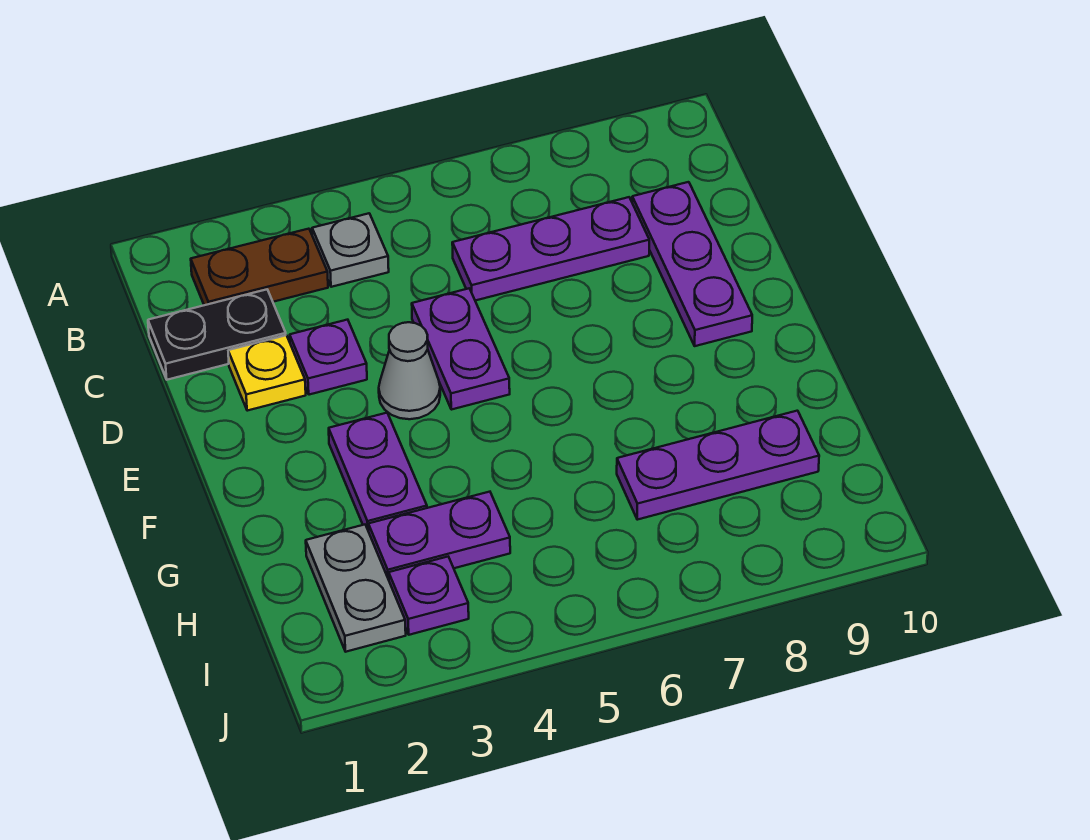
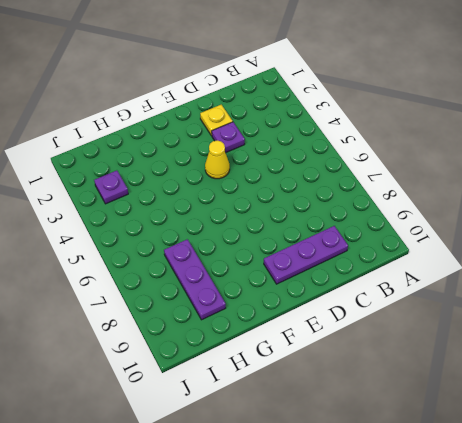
yellow cone E4 level 1 -> grey cone E4 level 1
none -> brown plate B2:B3 level 1
none -> grey plate B4 level 1
none -> black plate C1:C2 level 1

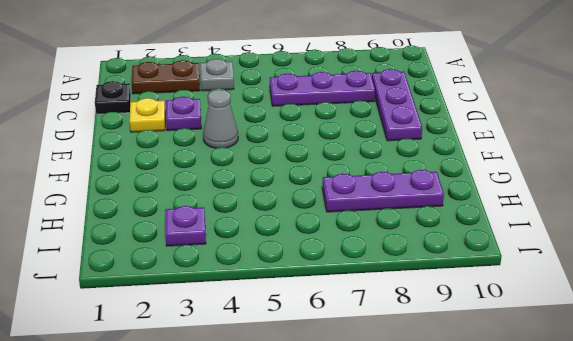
black plate C1 level 1 -> black plate C1:C2 level 1
none -> purple plate D5:E5 level 1
none -> purple plate F3:G3 level 1
none -> grey plate H2:I2 level 1

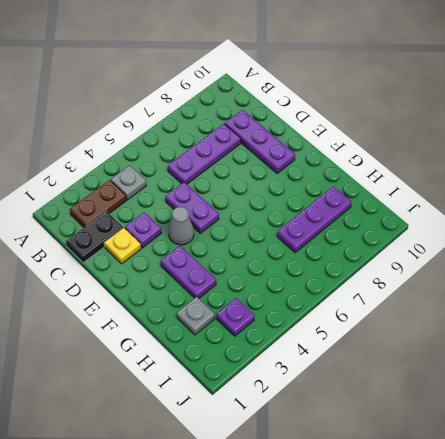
grey plate H2 level 1 -> grey plate H2:I2 level 1
none -> purple plate H3:H4 level 1

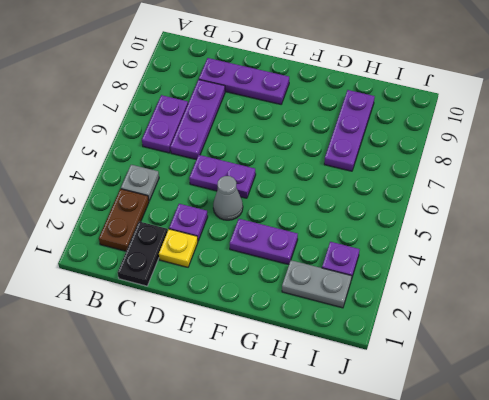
purple plate B6:B7 level 1 -> purple plate H3:H4 level 1

